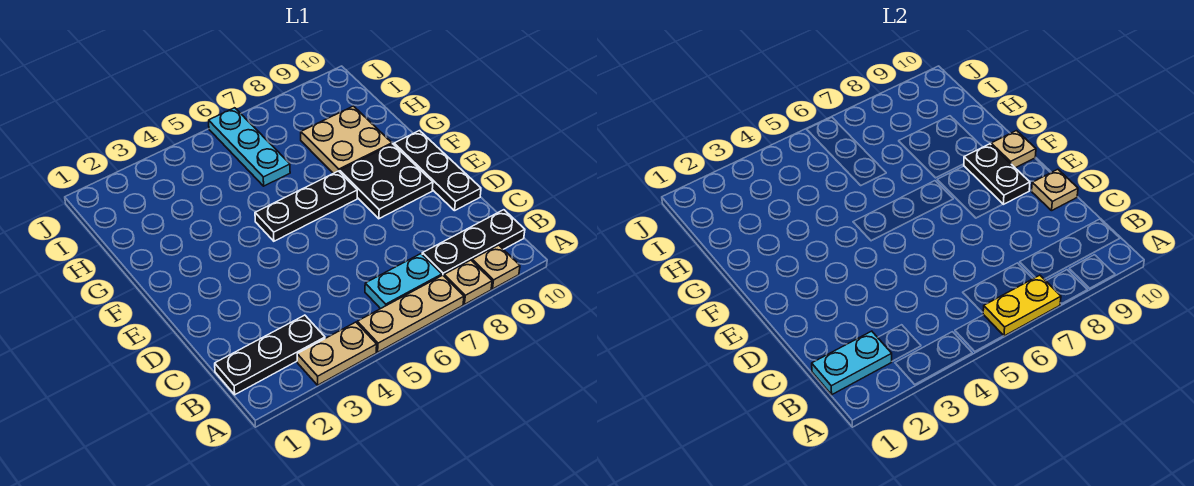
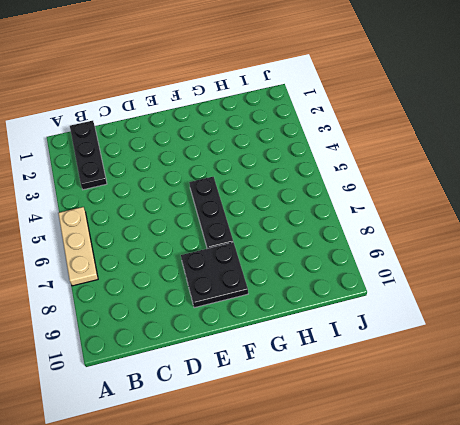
none -> tan plate A3:A4 level 1
none -> tan plate A8 level 1
none -> tan plate A9 level 1

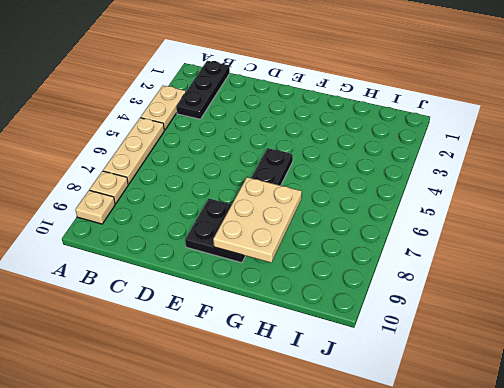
tan plate F7:G9 level 2 -> black plate E9:F9 level 2
none -> cyan plate B6:B7 level 1
none -> black plate B8:B10 level 1
none -> black plate D10:F10 level 1

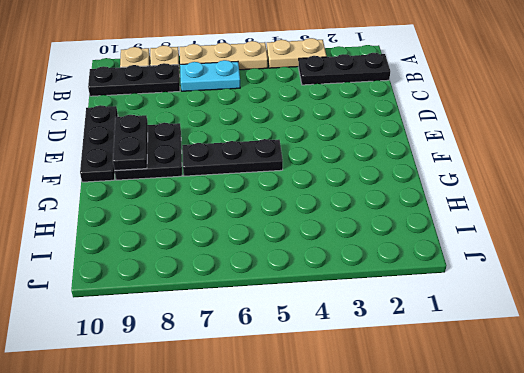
none -> tan plate G8:H9 level 1
none -> cyan plate H6:J6 level 1
none -> yellow plate A6:A7 level 2

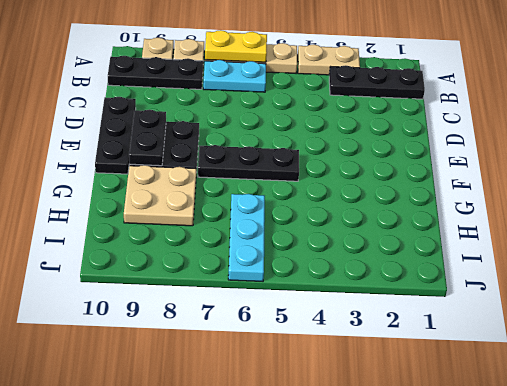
none -> cyan plate B1:B2 level 2
none -> tan plate D10 level 2
none -> tan plate F10 level 2

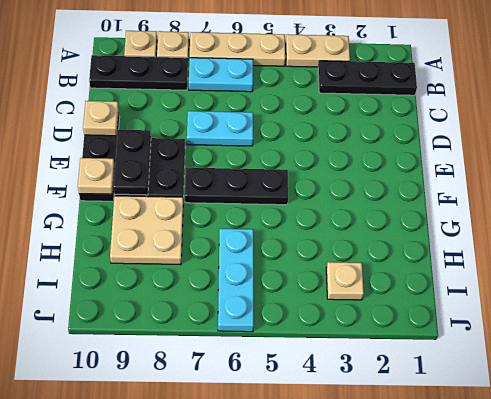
cyan plate D6:D7 level 1 -> cyan plate B1:B2 level 2
tan plate I3 level 1 -> none
none -> yellow plate A6:A7 level 2

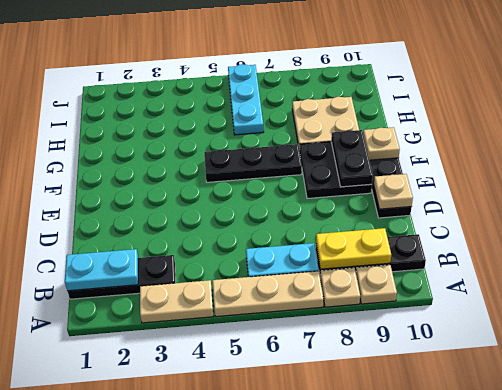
yellow plate B8:B9 level 2 -> yellow plate A6:A7 level 2

